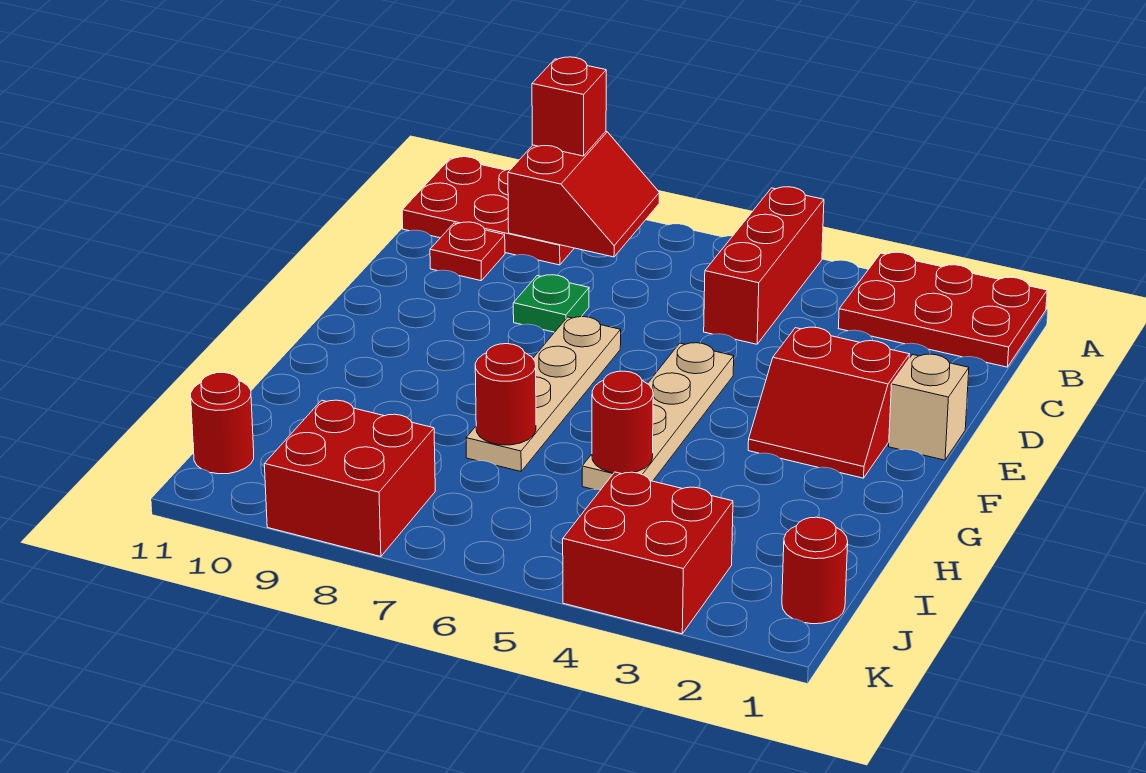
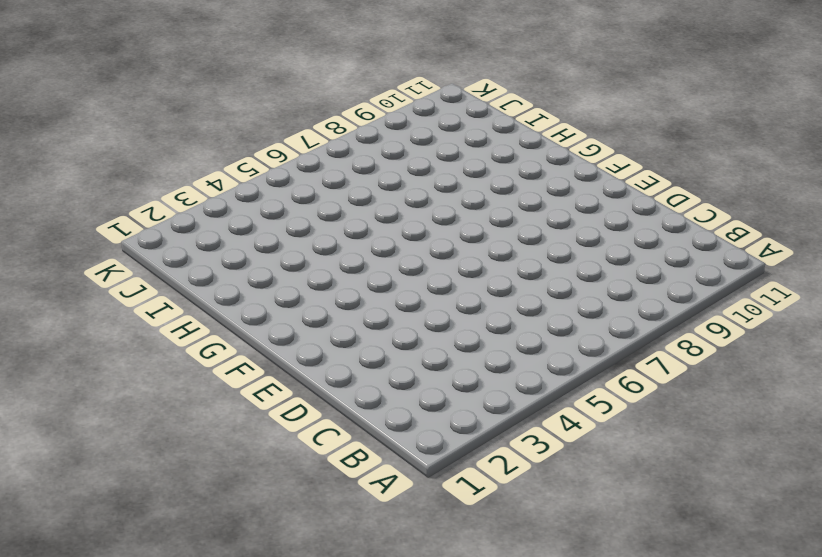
none -> red plate A1:B3 level 1
none -> red brick A5:C5 level 1
none -> red plate A9:B11 level 1

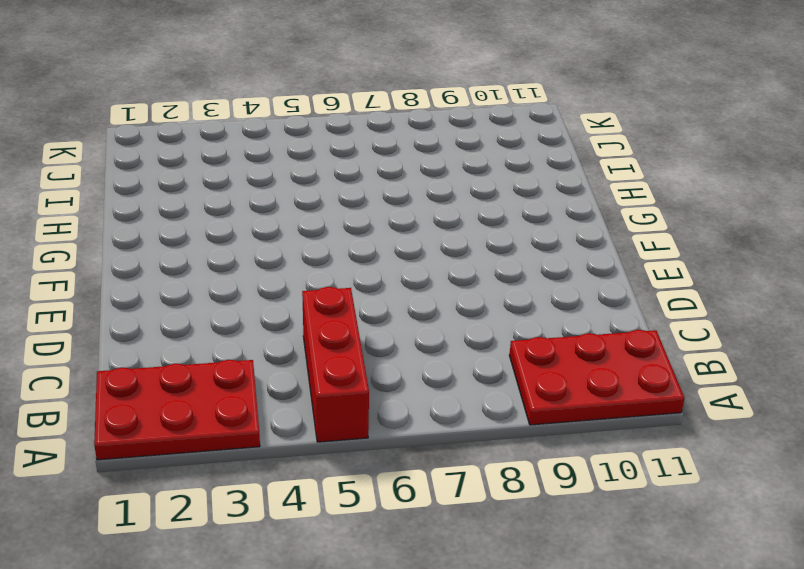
none -> red plate C10 level 1
none -> green plate D8 level 1
none -> tan brick E1 level 1

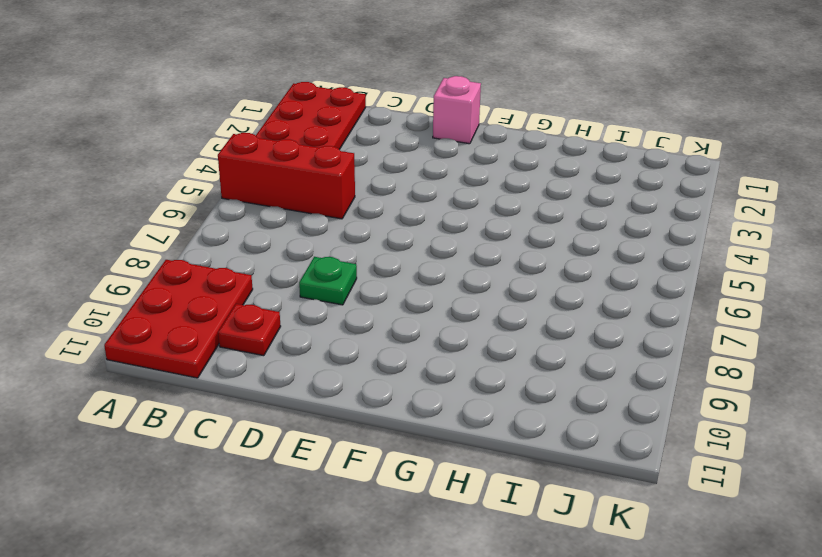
pink brick E1 level 1 -> tan brick E1 level 1
none -> red slope E2:F3 level 1 top E
none -> tan plate E5:H5 level 1
none -> tan plate E7:H7 level 1

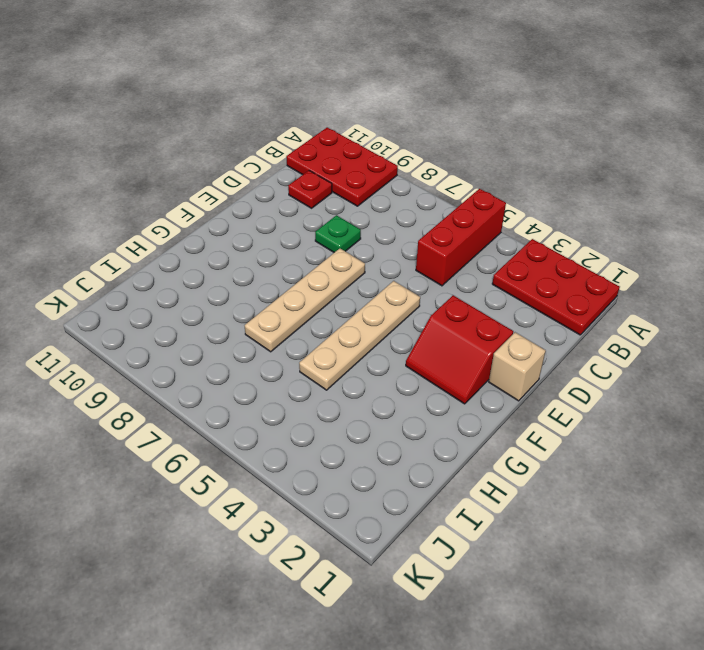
none -> red round brick J1 level 1
none -> red brick J3:K4 level 1
none -> red brick J8:K9 level 1

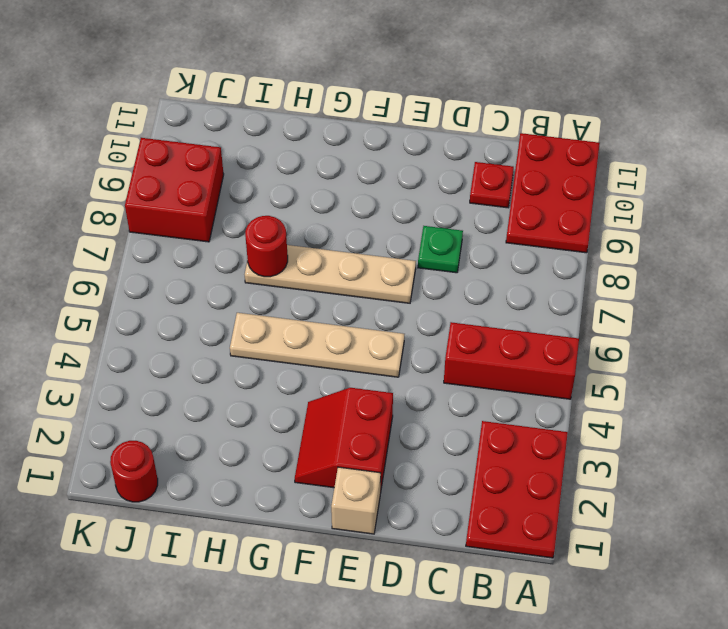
none -> red brick J3:K4 level 1
none -> red round brick J11 level 1
none -> red slope A8:B9 level 2 top 9

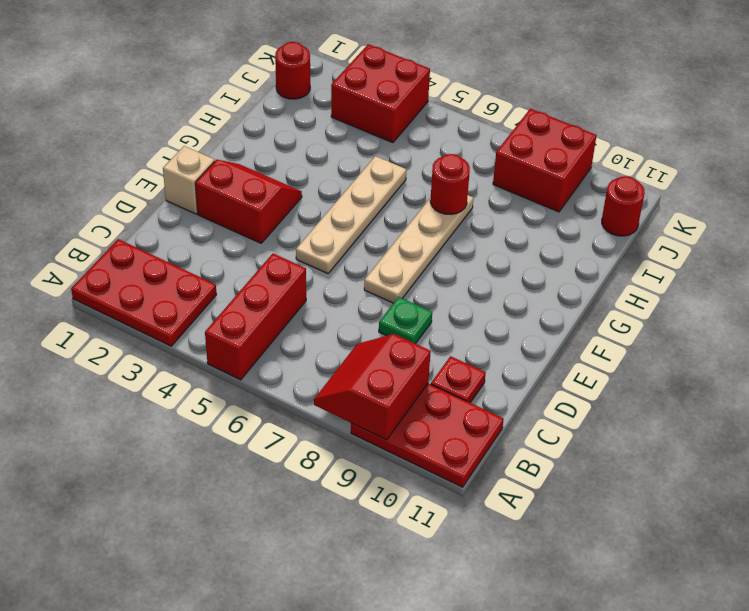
none -> red round brick H5 level 2
none -> red brick A9 level 3

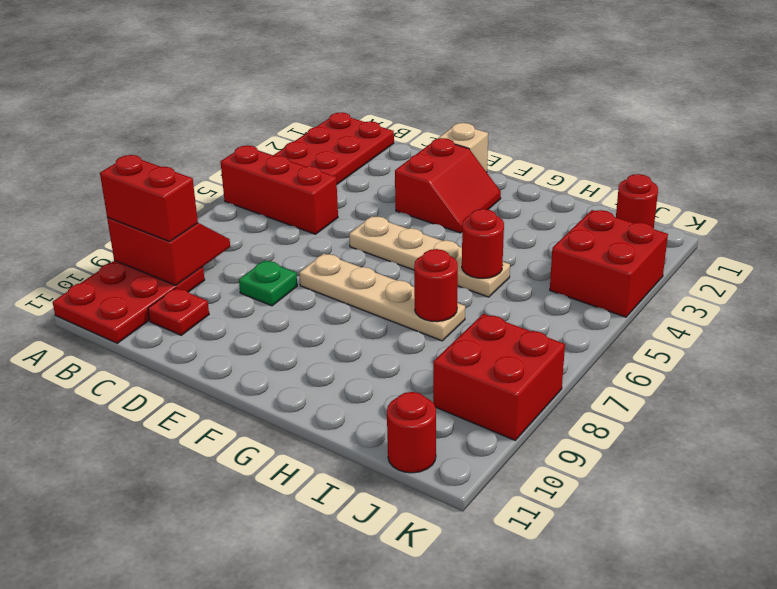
red brick A9:B9 level 3 -> red brick A9 level 3

